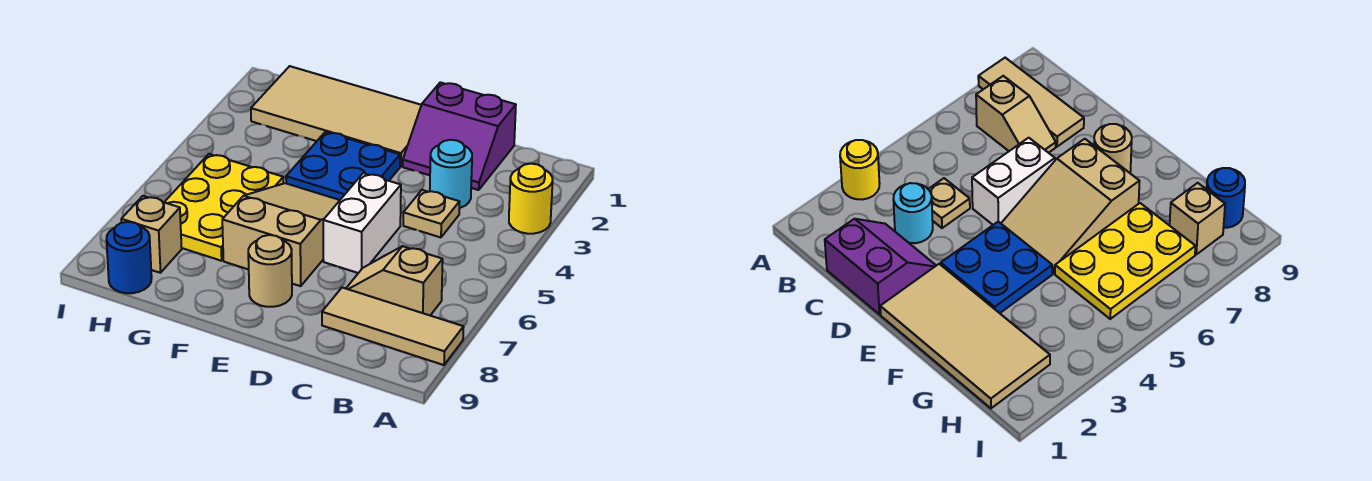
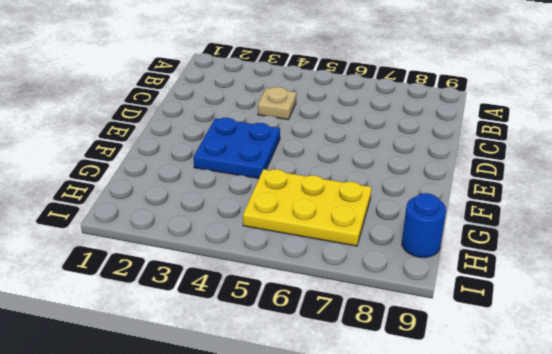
none -> yellow round brick A3 level 1
none -> tan tile A8:C8 level 1
none -> tan slope B7:C7 level 1 top B

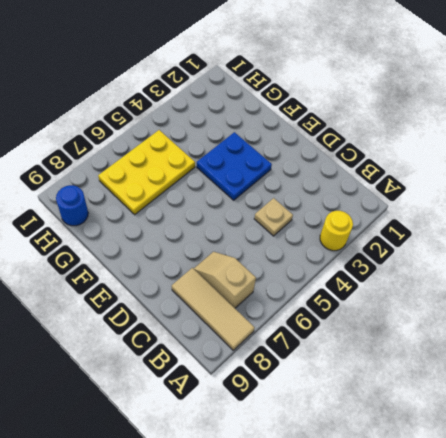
none -> purple slope C1:D2 level 1 top 1
none -> cyan round brick C3 level 1
none -> white brick D5:D6 level 1

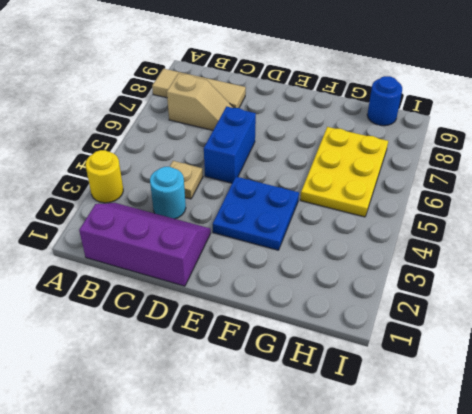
purple slope B1:D2 level 1 top 1 -> purple slope C1:D2 level 1 top 1
blue brick D5:D6 level 1 -> white brick D5:D6 level 1
none -> tan tile E1:H2 level 1
none -> tan slope E5:F7 level 1 top 7
none -> tan round brick E8 level 1

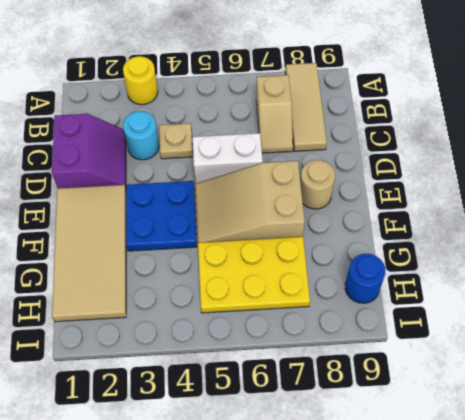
none -> tan brick H8 level 1

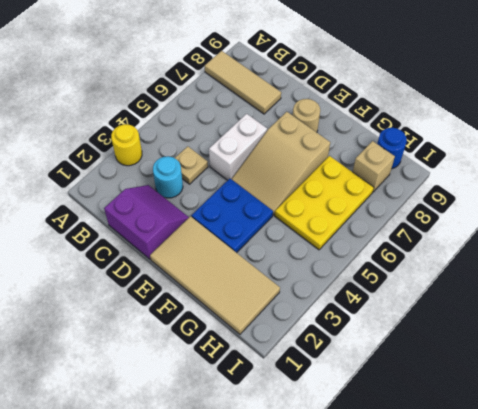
none -> tan slope B7:C7 level 1 top B

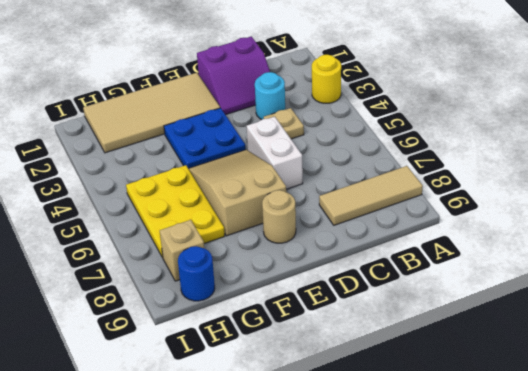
none -> tan slope B7:C7 level 1 top B

